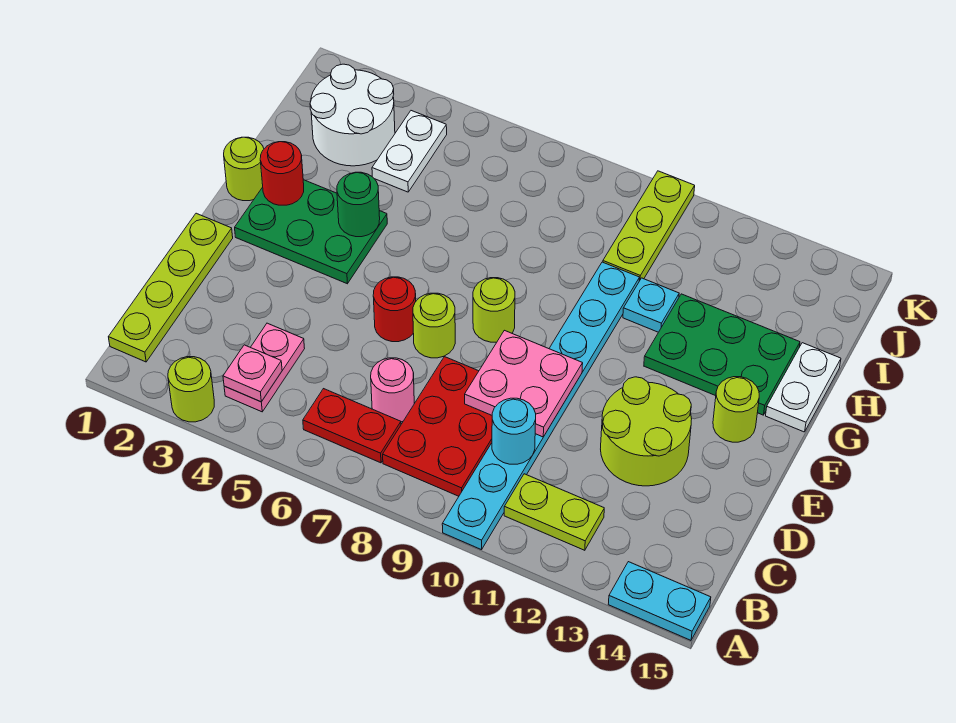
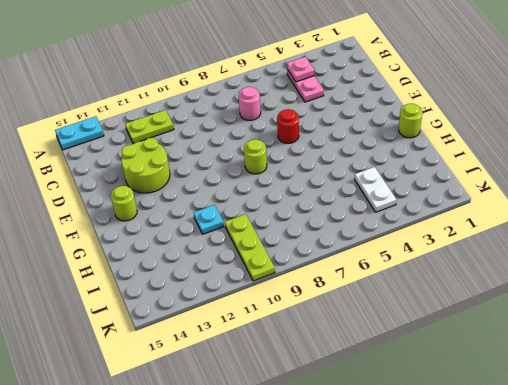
none -> lime round brick A3 level 1
none -> cyan plate A10:H10 level 1
none -> lime plate B1:E1 level 1

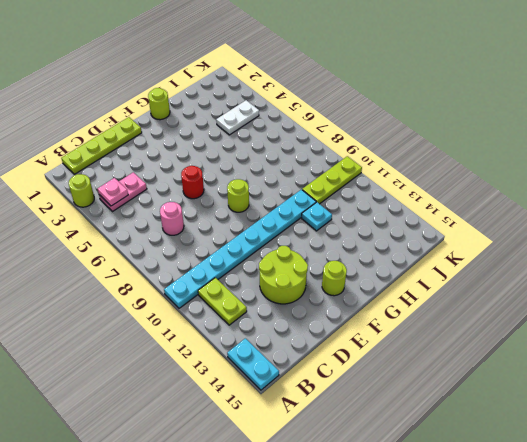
none -> red plate B6:B7 level 1
none -> red plate B8:D9 level 1
none -> lime round brick E7 level 1

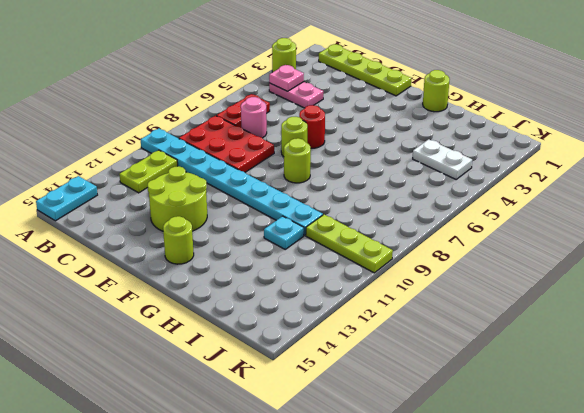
none -> green plate F2:G4 level 1
none -> green plate G12:H14 level 1
none -> white plate G15:H15 level 1

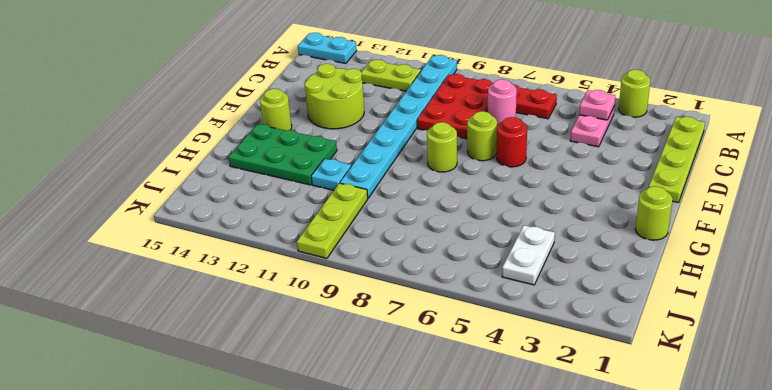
none -> green plate F2:G4 level 1
none -> white plate G15:H15 level 1
none -> white round brick I2:J3 level 1

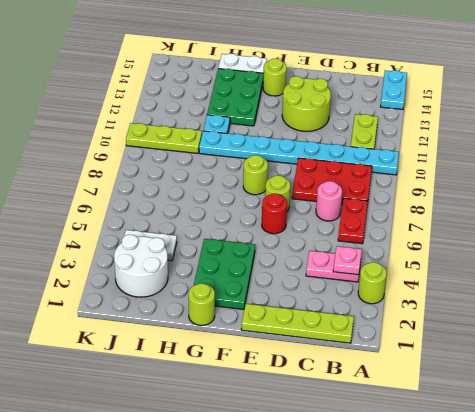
none -> cyan round brick C10 level 2
none -> pink plate D9:E10 level 2
none -> red round brick G2 level 2

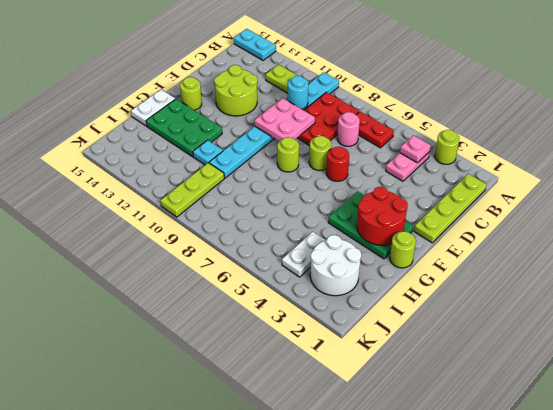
red round brick F2:G3 level 2 -> red round brick G2 level 2
none -> green round brick G4 level 2

